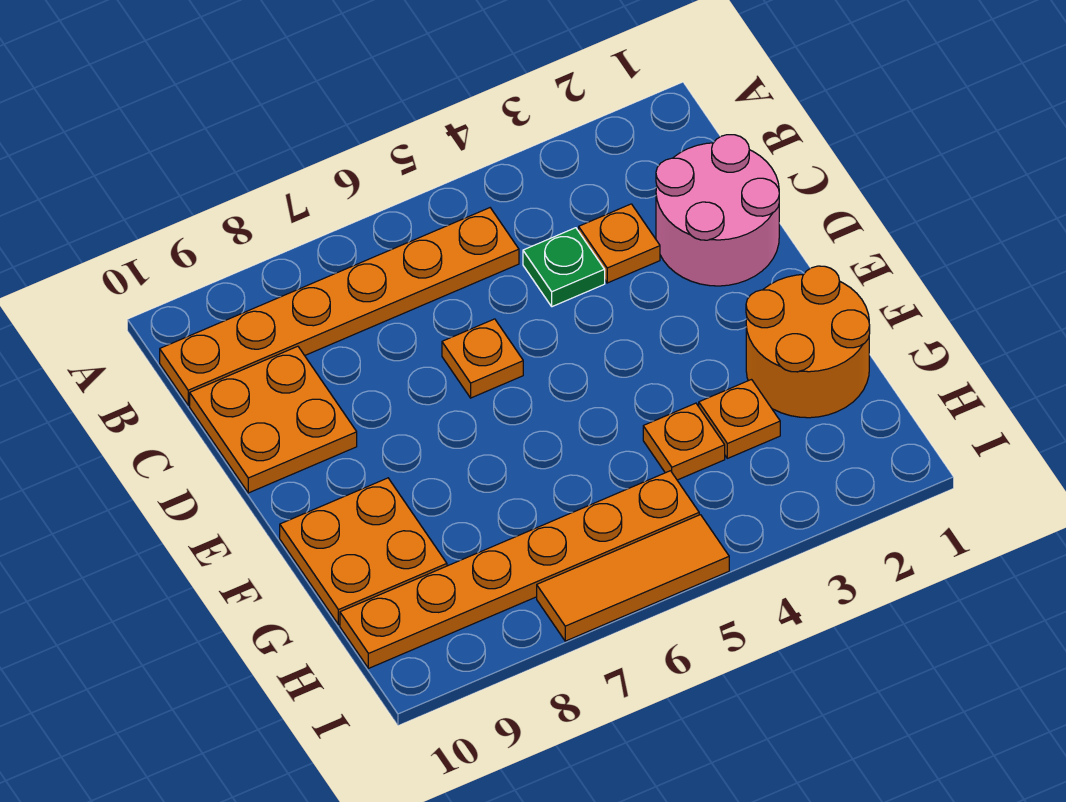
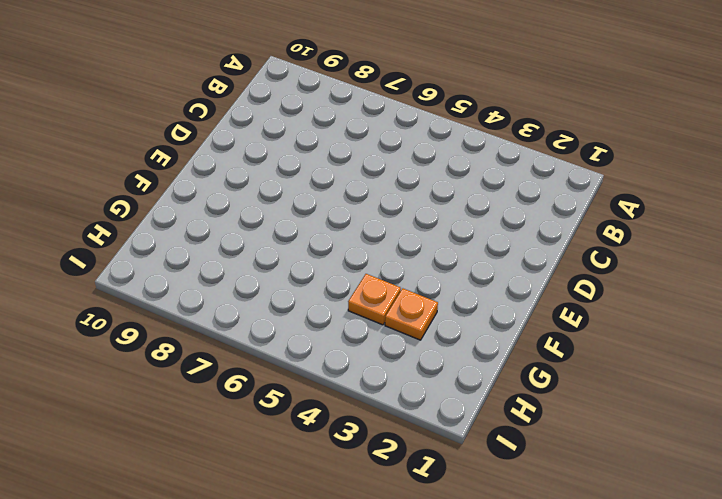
none -> orange plate B5:B10 level 1
none -> pink round brick C1:D2 level 1
none -> orange plate C3 level 1

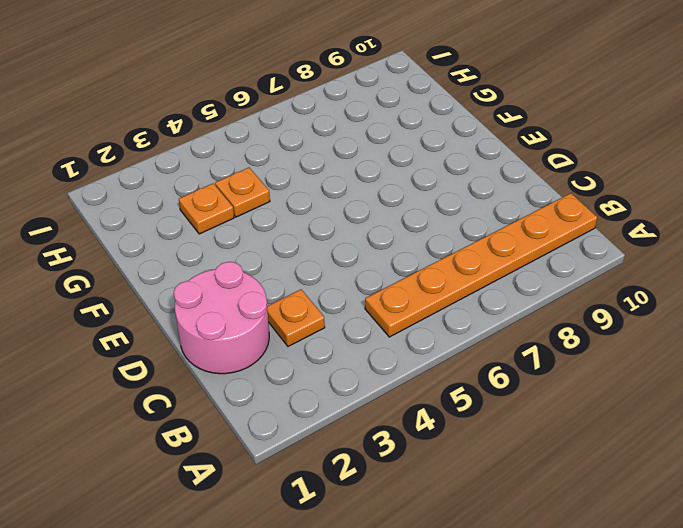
none -> green plate C4 level 1
none -> orange plate C9:D10 level 1
none -> orange plate D6 level 1

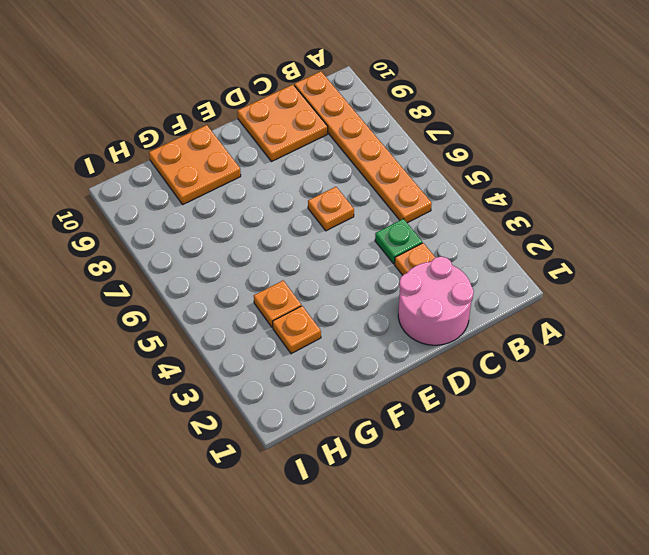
none -> orange round brick F1:G2 level 1
none -> orange plate H5:H10 level 1
none -> orange tile I5:I7 level 1

